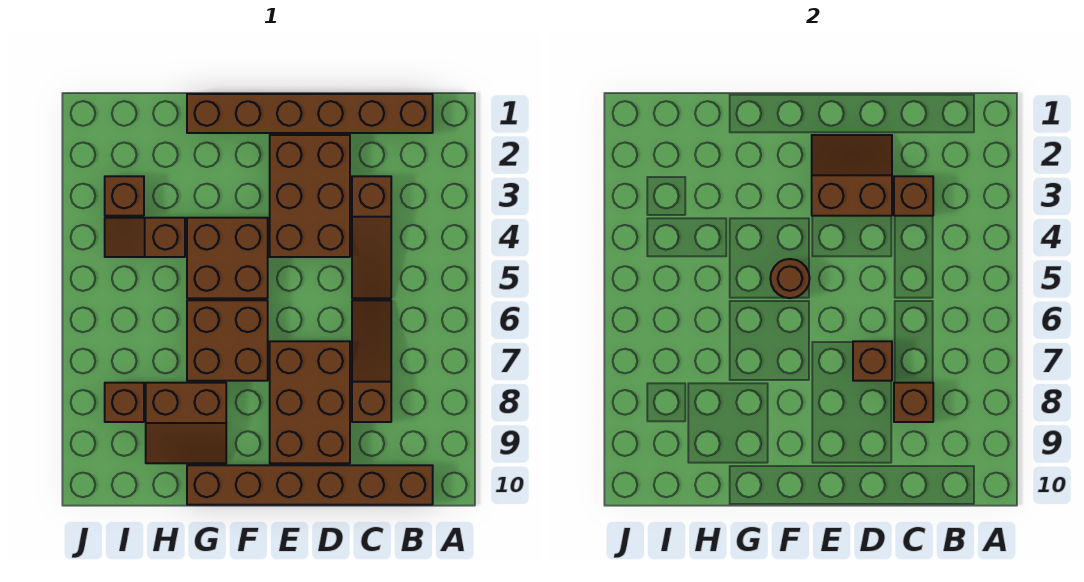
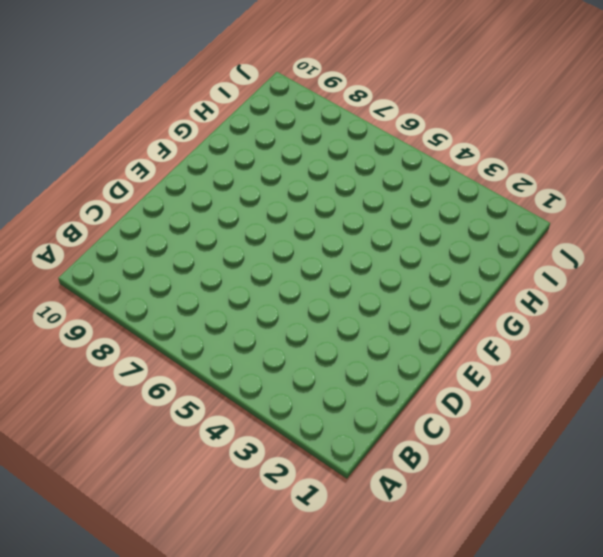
none -> brown brick B1:G1 level 1
none -> brown brick B10:G10 level 1
none -> brown slope C3:C5 level 1 top 3

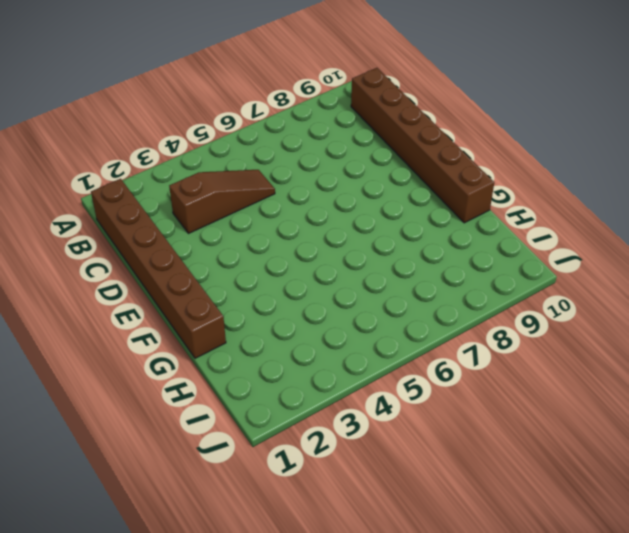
none -> brown slope C6:C8 level 1 top 8
none -> brown brick D2:E4 level 1
none -> brown brick D7:E9 level 1

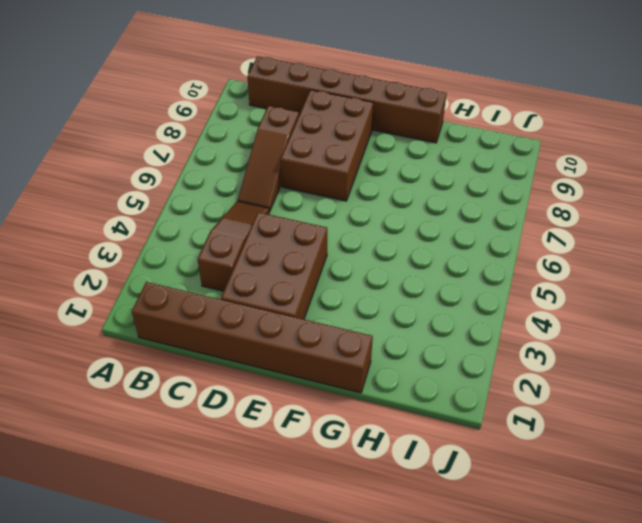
none -> brown brick F4:G5 level 1
none -> brown brick F6:G7 level 1
none -> brown slope G8:H9 level 1 top 8

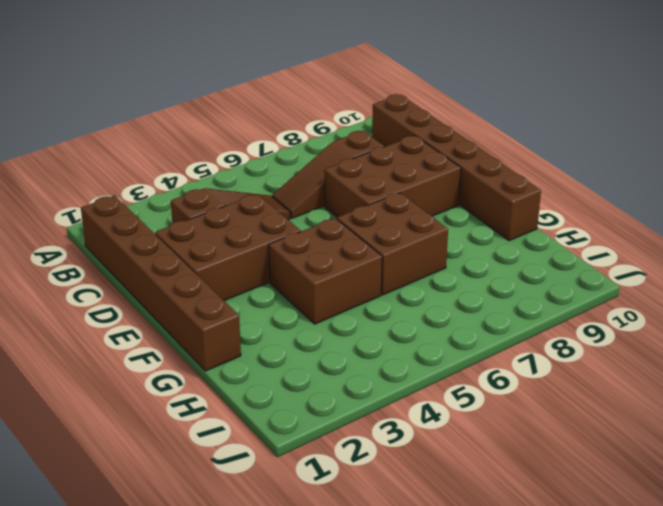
none -> brown slope G8:H9 level 1 top 8
none -> brown slope H4:I4 level 1 top H
none -> brown brick I3 level 1

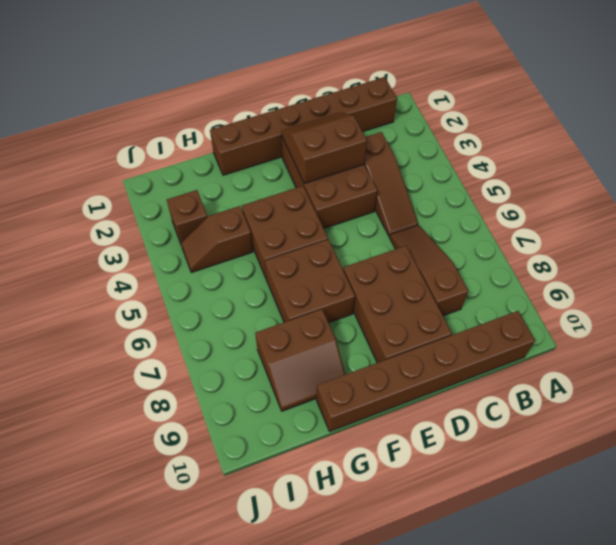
none -> brown brick I8 level 1
none -> brown brick C3 level 2
none -> brown brick C8 level 2

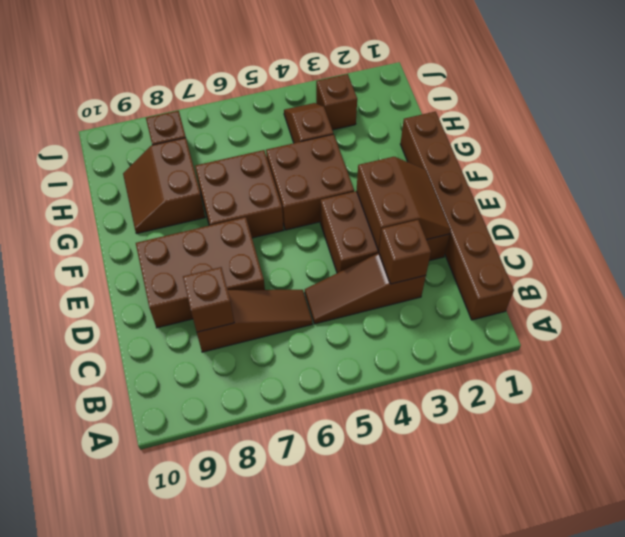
none -> brown brick B10:G10 level 1
none -> brown brick D7 level 2
none -> brown round brick F5 level 2

